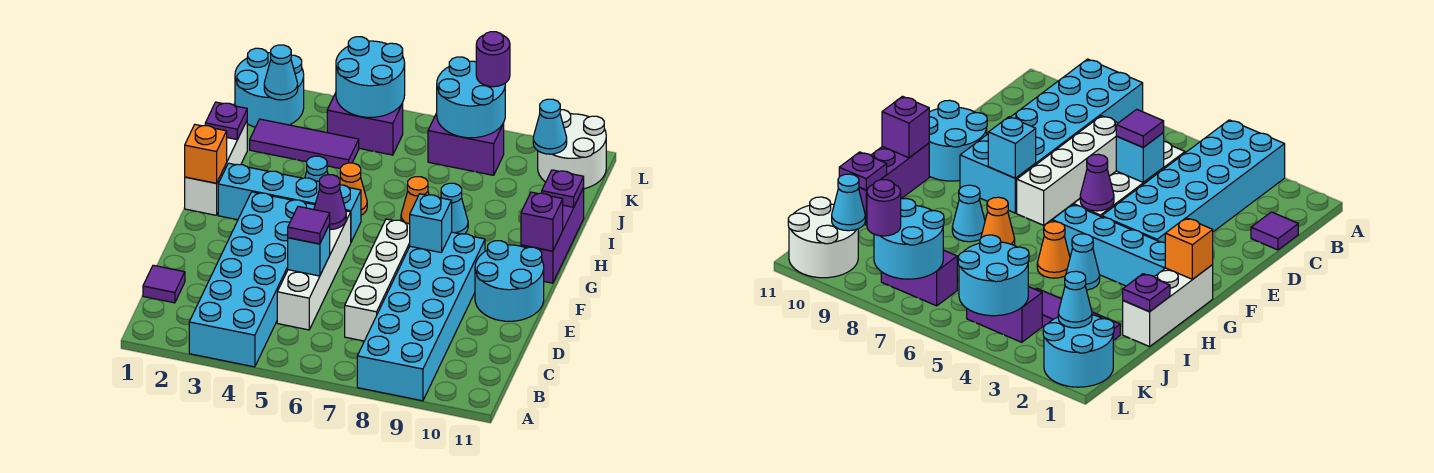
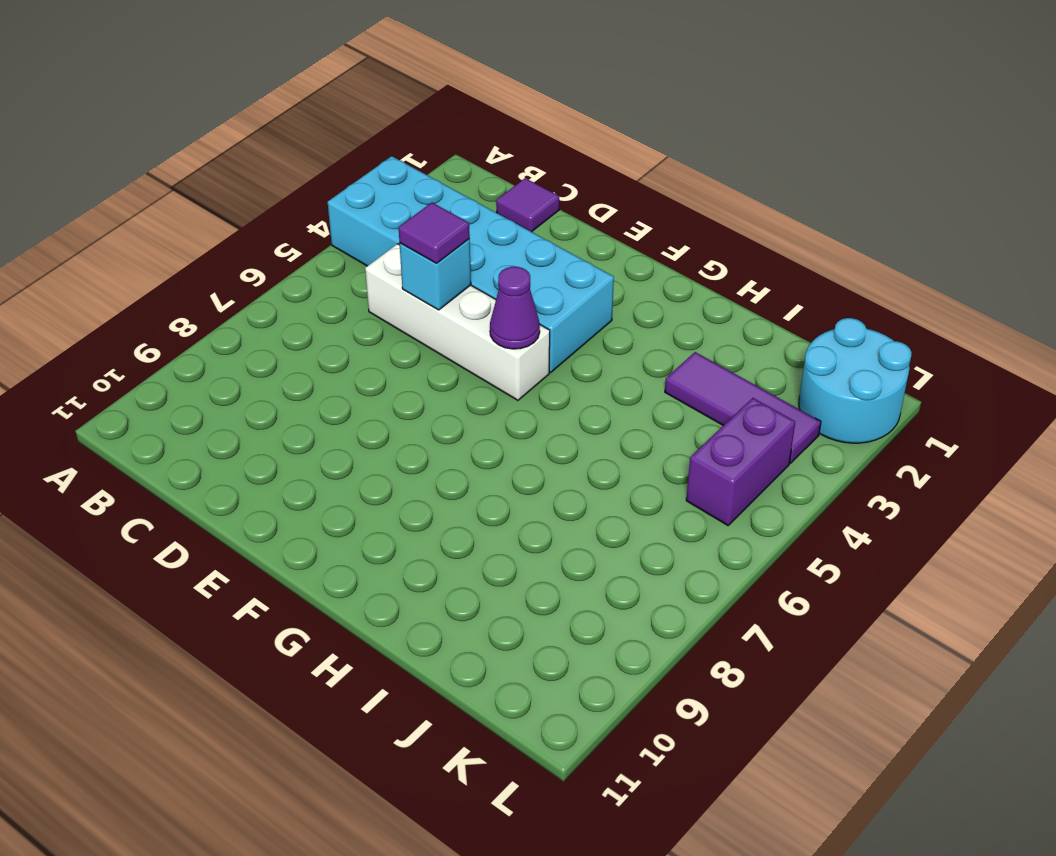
purple tile I3:K3 level 1 -> purple tile J2:J4 level 1
none -> cyan brick A8:F9 level 1
none -> white brick C7:F7 level 1
none -> cyan round brick E10:F11 level 1
none -> white brick G1:I1 level 1

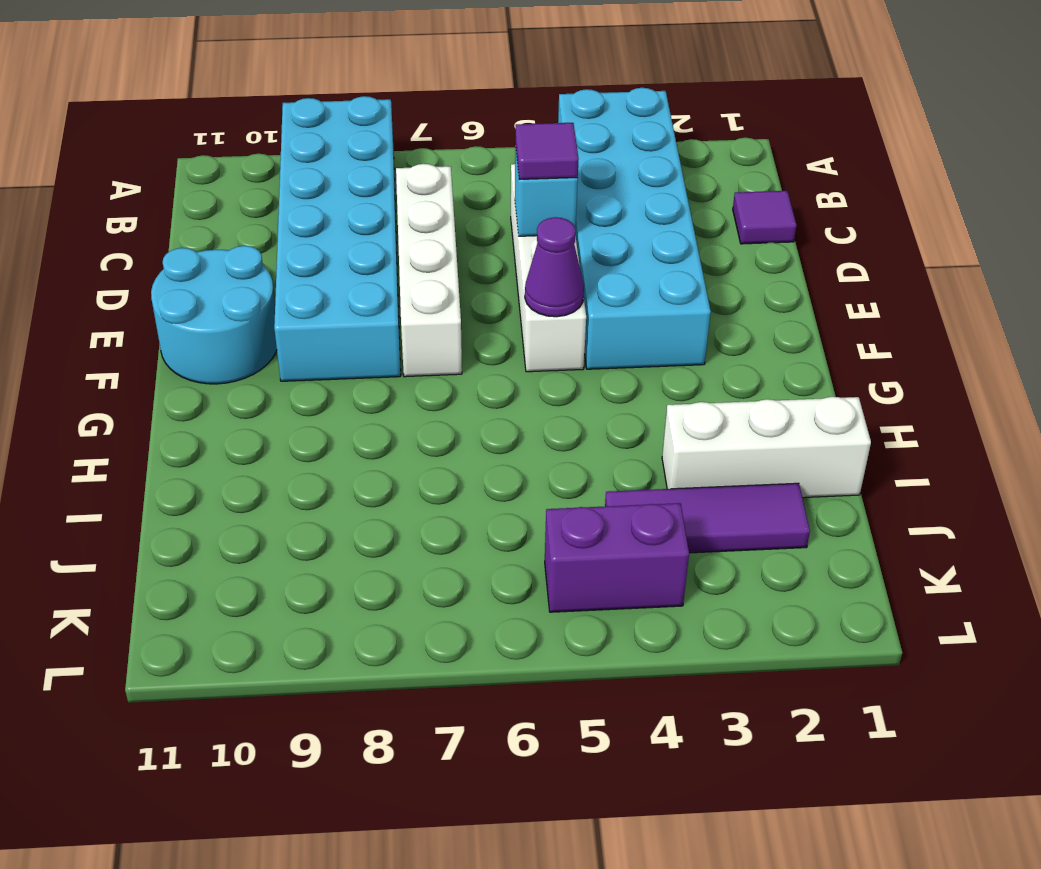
white brick I1:I3 level 1 -> white brick G1:I1 level 1
none -> cyan brick G2:G5 level 1
none -> purple brick G11:I11 level 1
none -> cyan cone H4 level 1
none -> orange cone H5 level 1

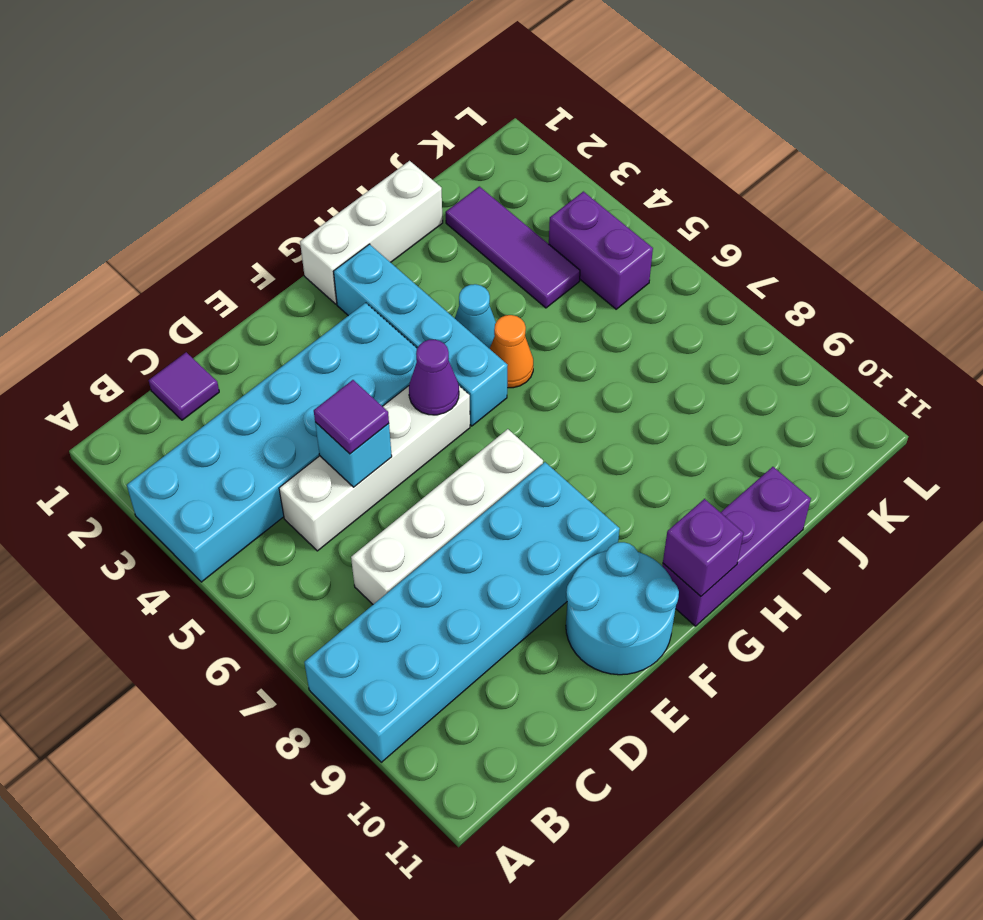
none -> orange cone H7 level 1
none -> cyan cone H8 level 1
none -> cyan round brick K1:L2 level 1
none -> purple brick K7:K8 level 1

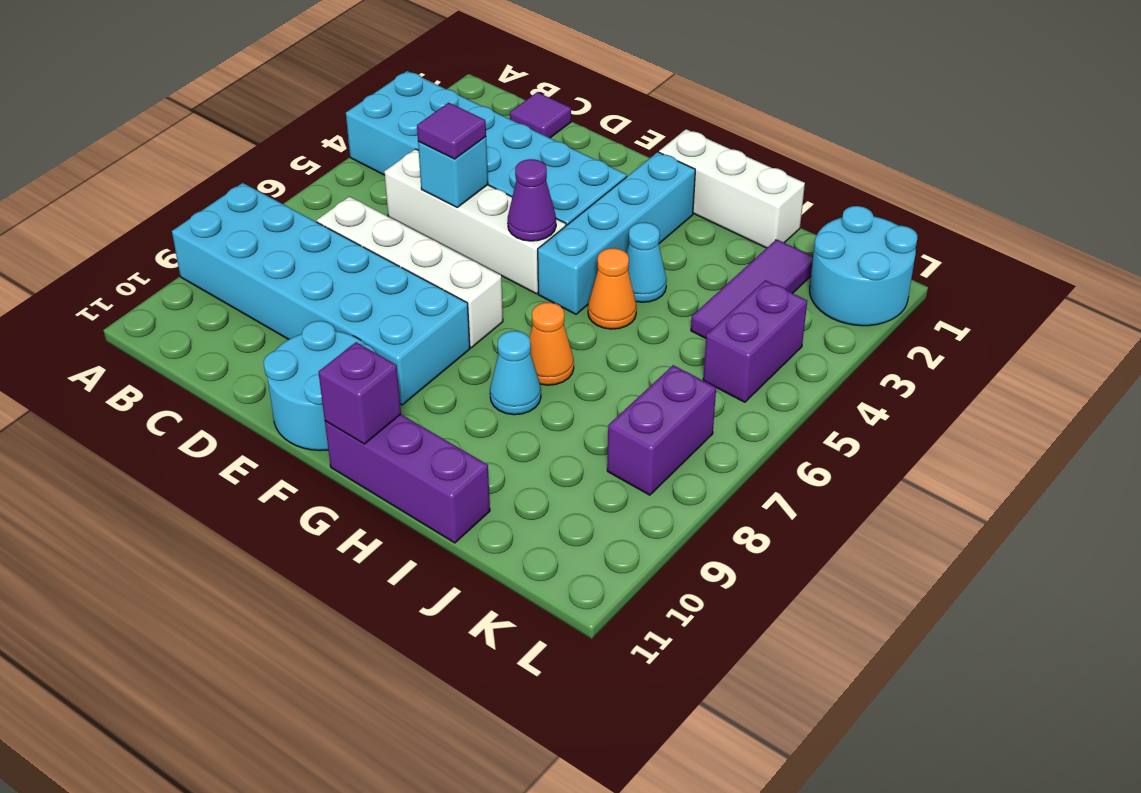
none -> white round brick K10:L11 level 1
none -> cyan brick F8 level 2
none -> orange brick G1 level 2
none -> purple plate I1 level 2

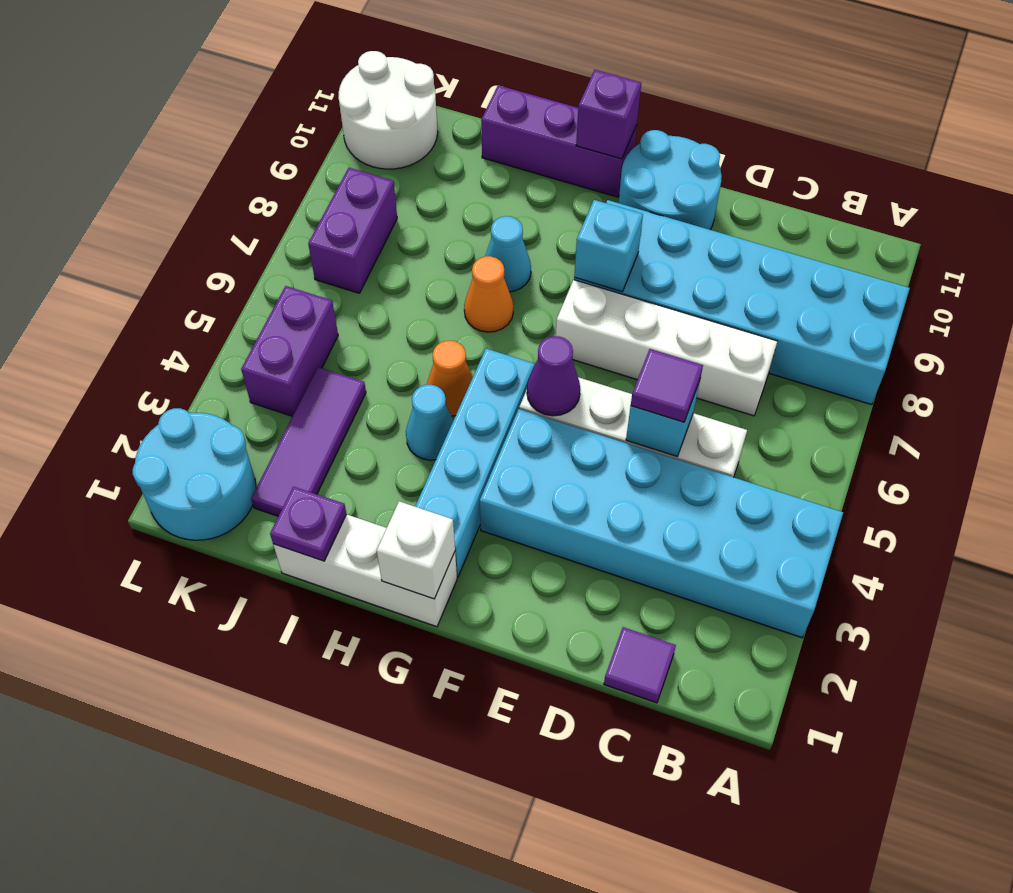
white brick G1 level 2 -> orange brick G1 level 2
none -> purple plate I11 level 2
none -> cyan cone K2 level 2
none -> cyan round brick K4:L5 level 2
none -> cyan round brick K7:L8 level 2

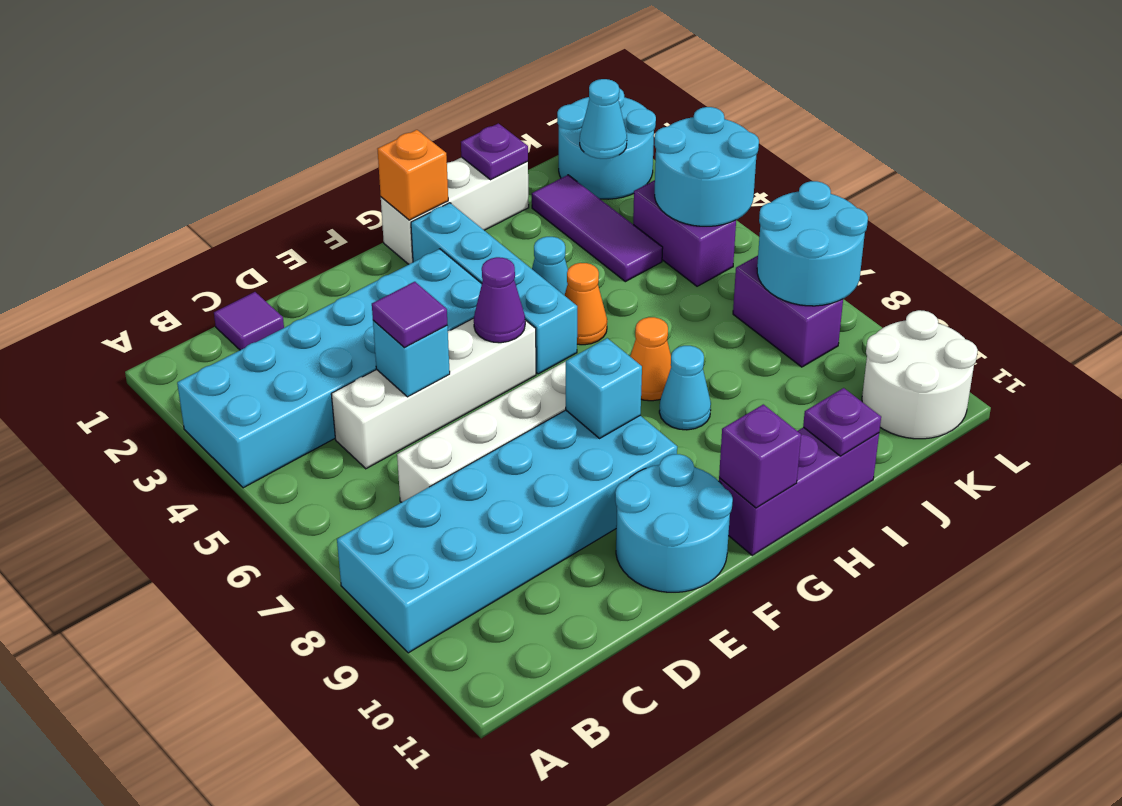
none -> cyan cone K10 level 2
none -> purple round brick L8 level 3

